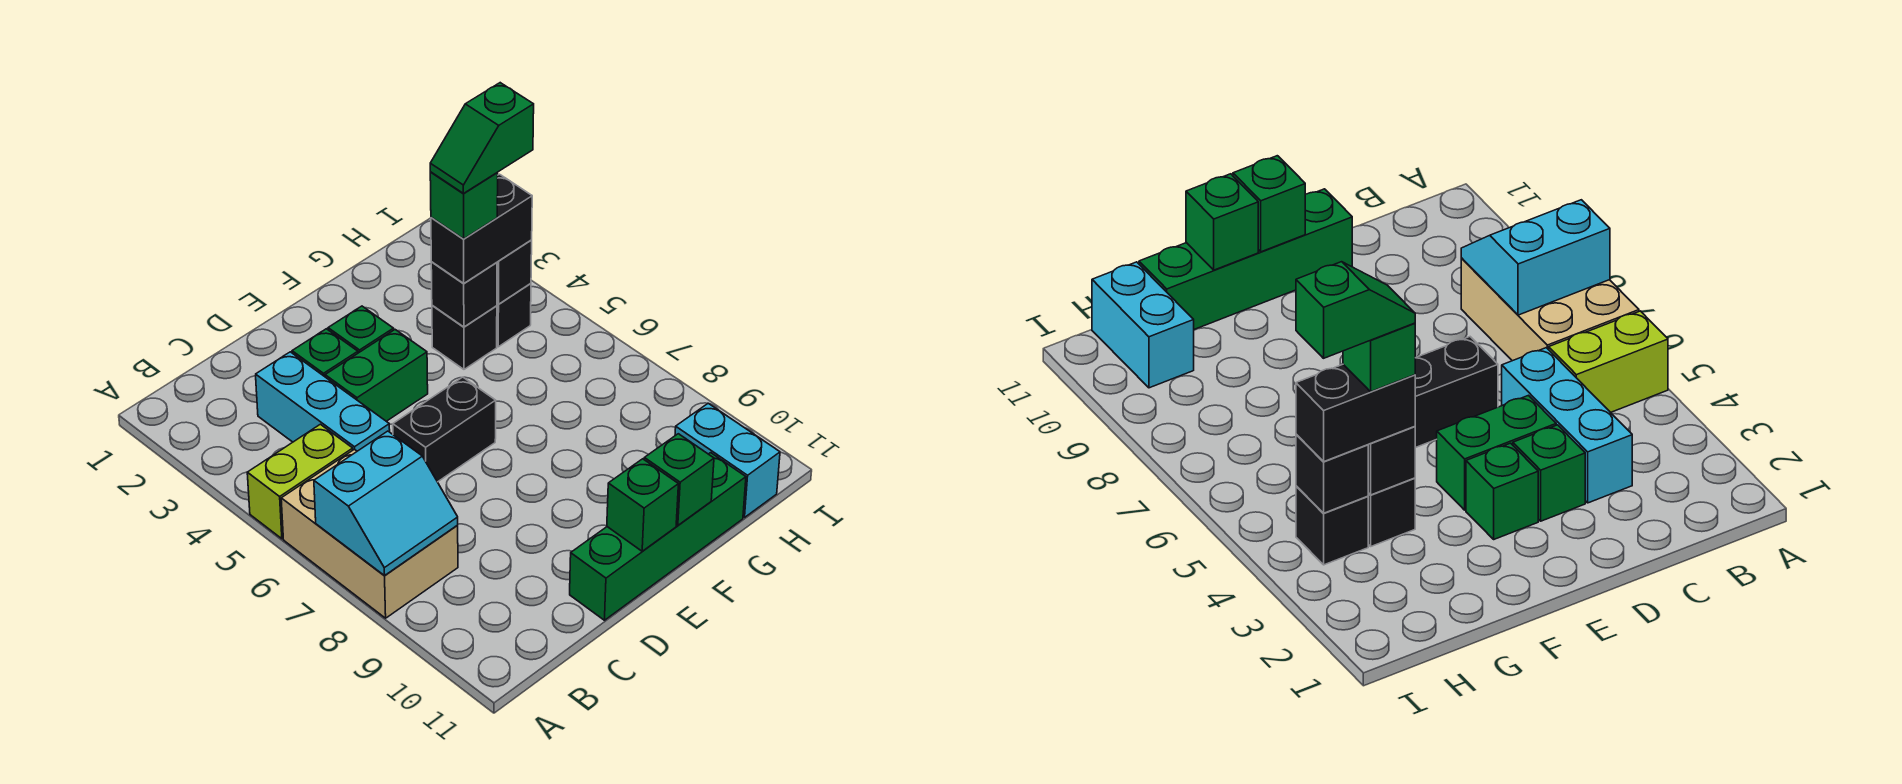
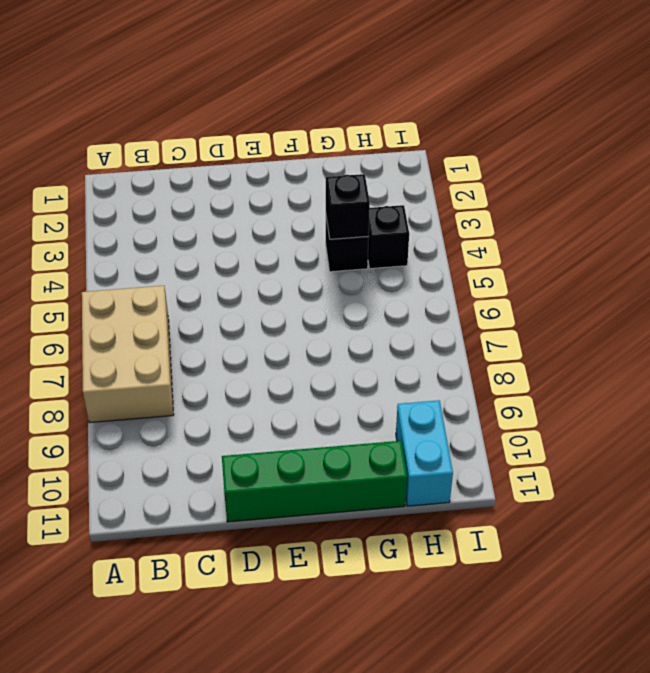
none -> lime brick A5:B5 level 1
none -> cyan brick C3:C5 level 1
none -> green brick D3 level 1

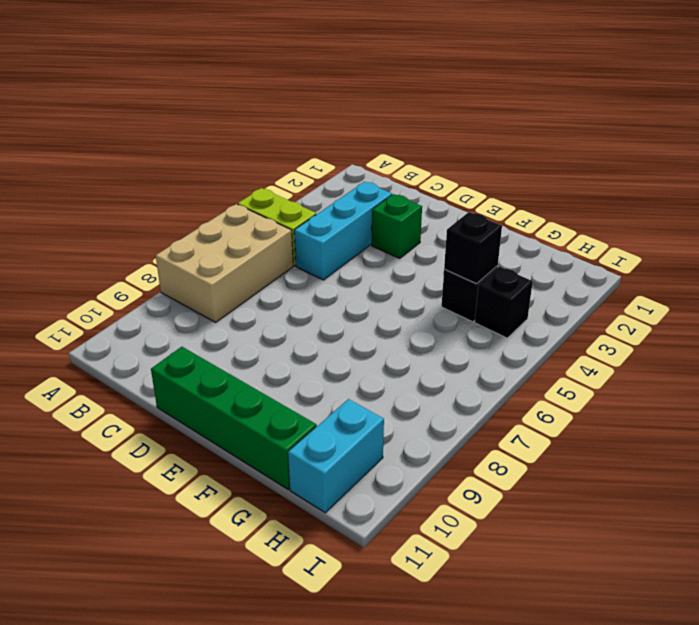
none -> green brick D4:E4 level 1
none -> black brick D6:E6 level 1
none -> green brick E3 level 1

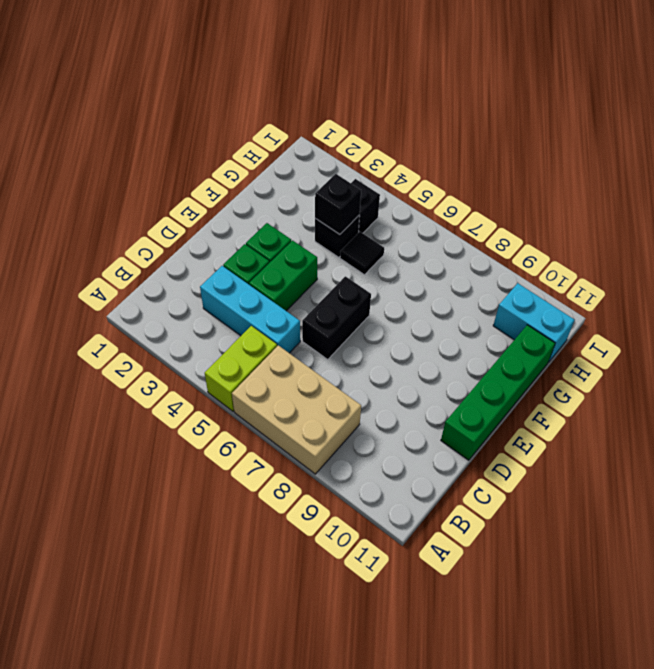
black tile G5 level 1 -> none
none -> cyan slope A7:B8 level 2 top 7
none -> green brick E11 level 2
none -> green brick F11 level 2

